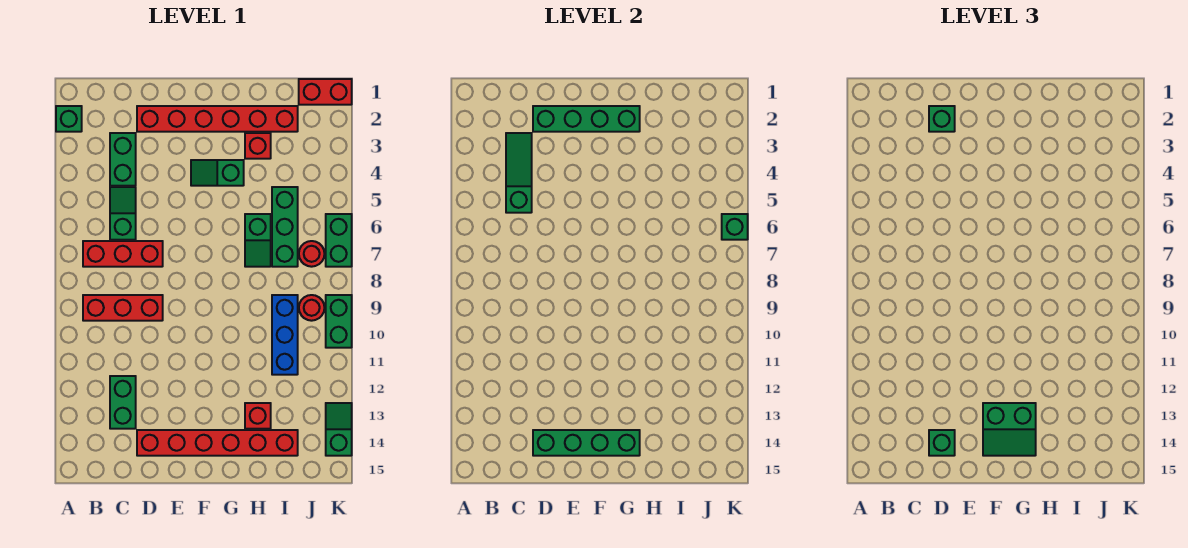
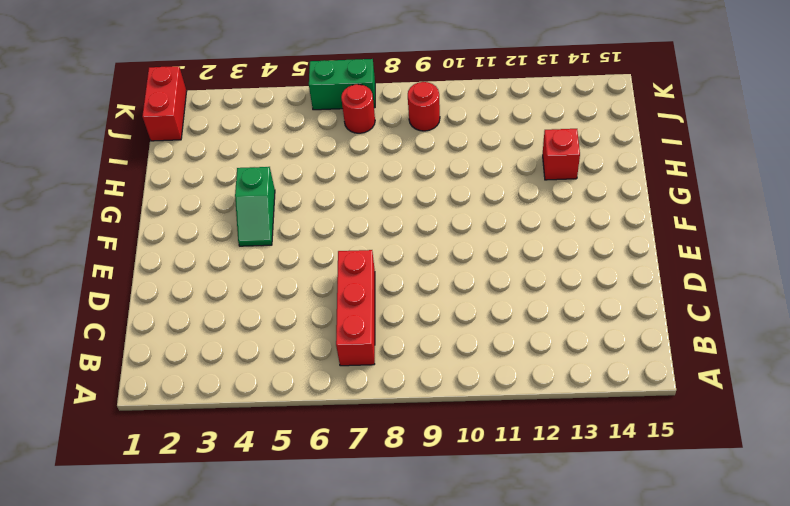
none -> green brick A2 level 1
none -> red brick B9:D9 level 1
none -> green brick C3:C4 level 1

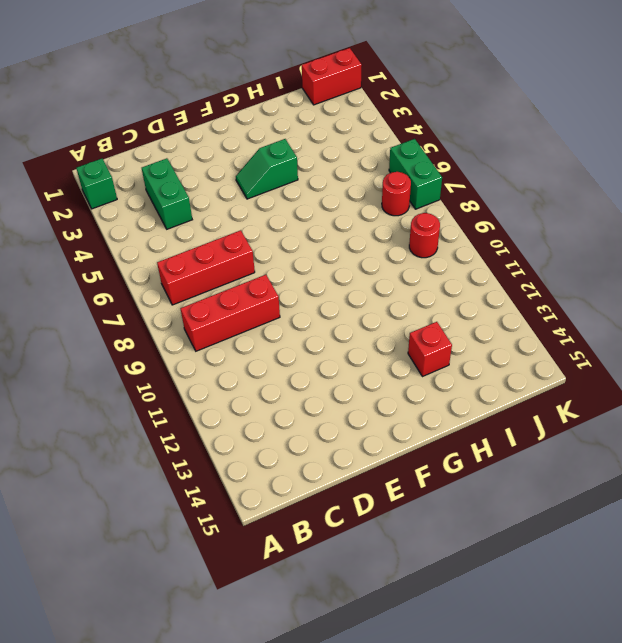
none -> green slope C5:C6 level 1 top 6
none -> green brick C12:C13 level 1
none -> red brick D2:I2 level 1

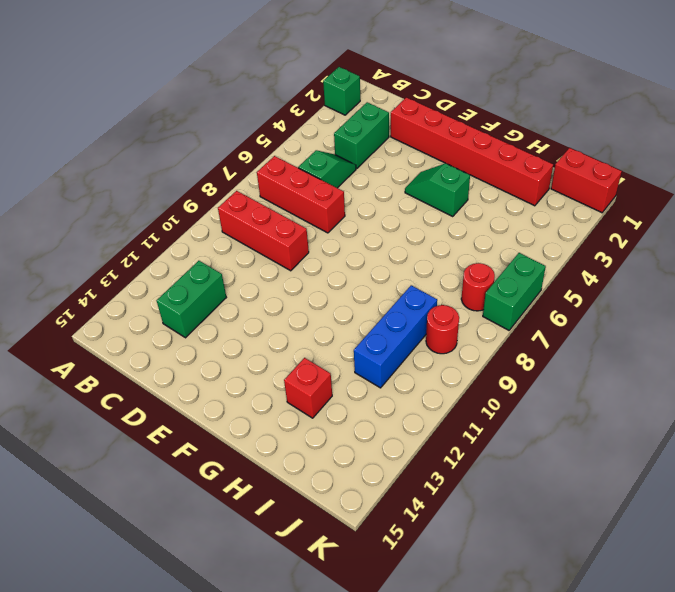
none -> red brick D14:I14 level 1
none -> red brick H3 level 1
none -> green slope H6:H7 level 1 top 6

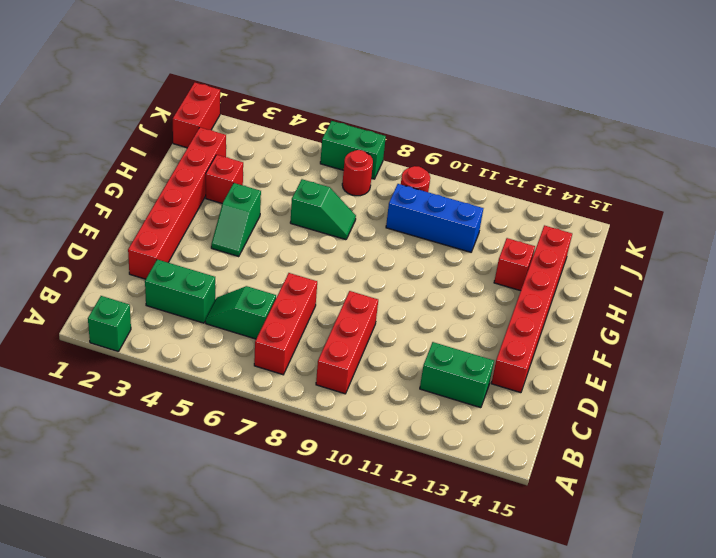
none -> green brick I5:I7 level 1
none -> green brick K9:K10 level 1
none -> green slope K13:K14 level 1 top 14

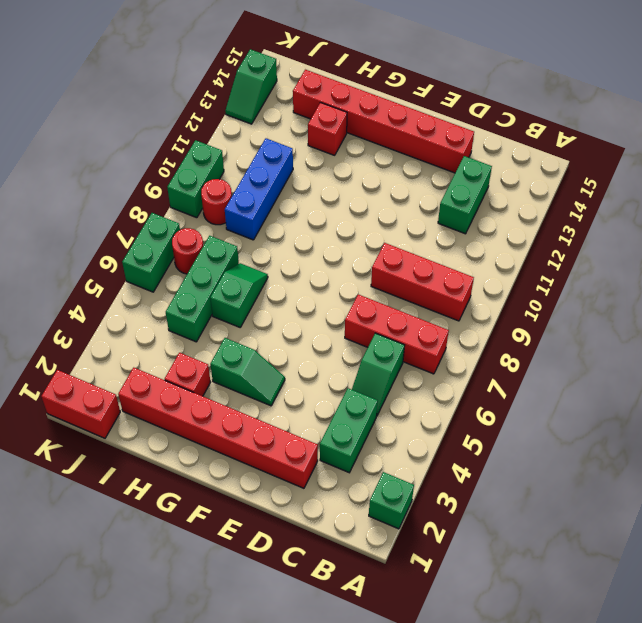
none -> green slope C3:C5 level 2 top 5
none -> green brick D2:G2 level 2
none -> green brick D14:G14 level 2

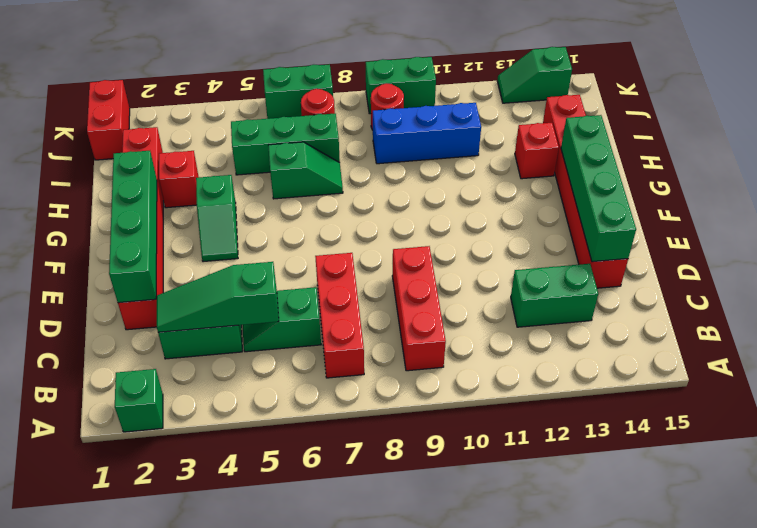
none -> green brick K6 level 2
none -> green brick D2 level 3
none -> green brick D14 level 3

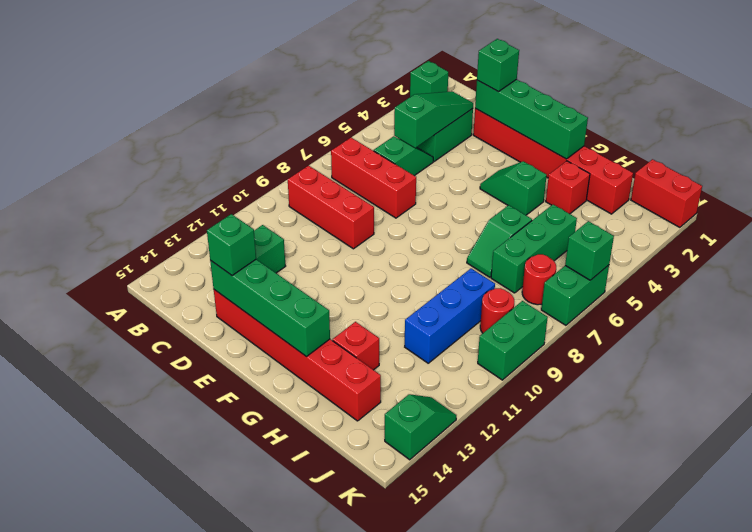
none -> green slope F13:G14 level 3 top 13

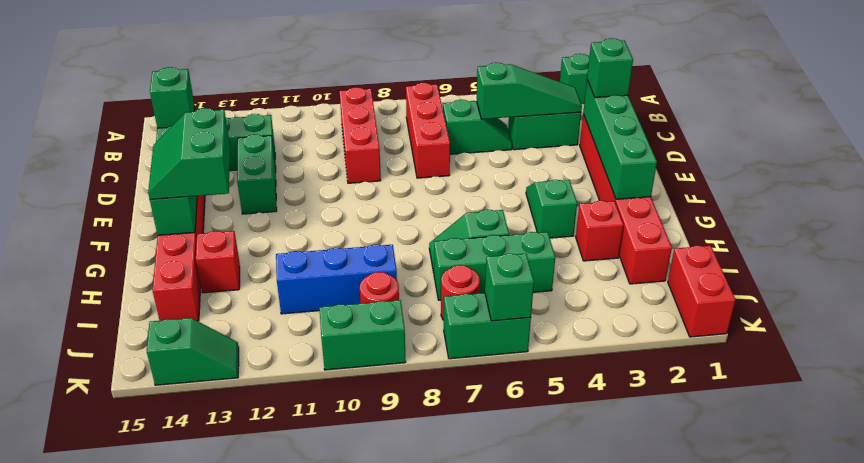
green brick D12:E12 level 1 -> none

